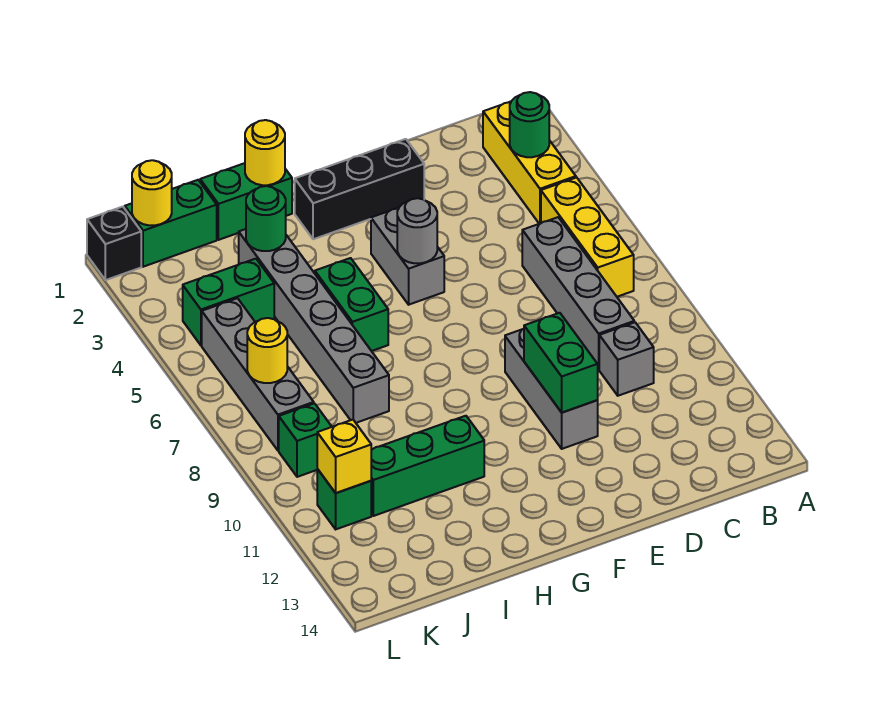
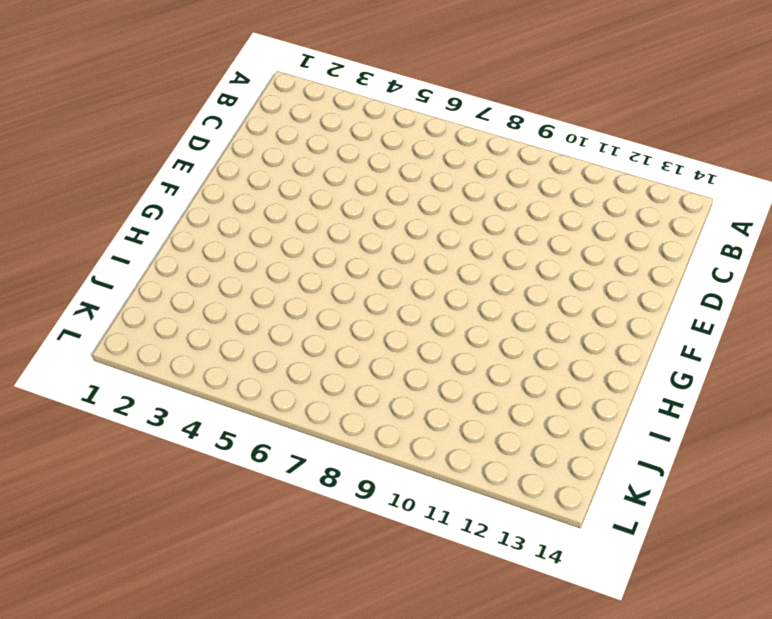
none -> yellow brick B2:B4 level 1
none -> yellow brick B5:B7 level 1
none -> grey brick C6:C9 level 1

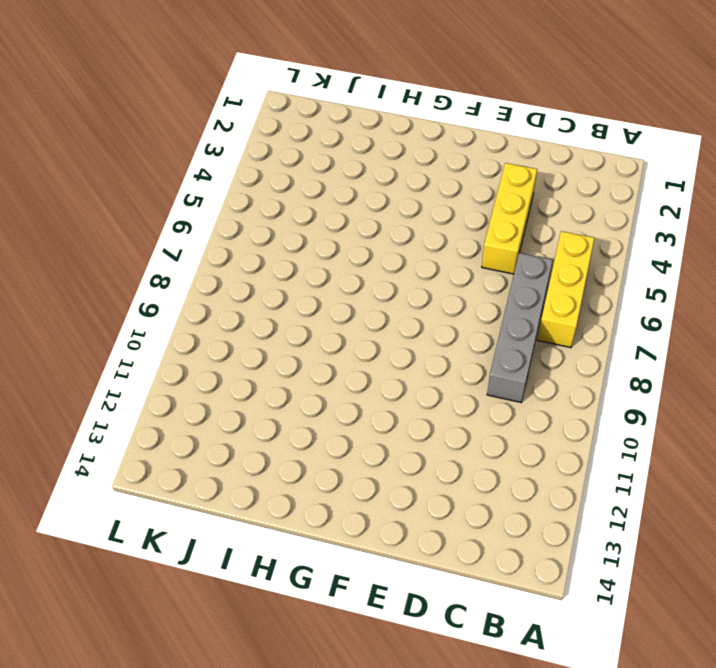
yellow brick D3:D5 level 1 -> yellow brick B2:B4 level 1
none -> grey brick C10 level 1
none -> black brick E2:G2 level 1
none -> grey brick E9:E11 level 1

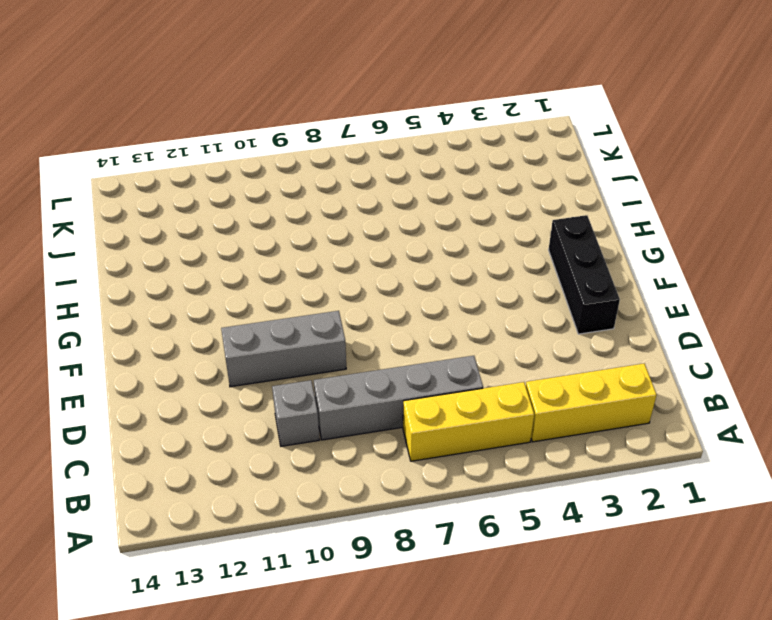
none -> grey brick F4:F5 level 1
none -> green brick H1:I1 level 1
none -> green brick H5:H6 level 1

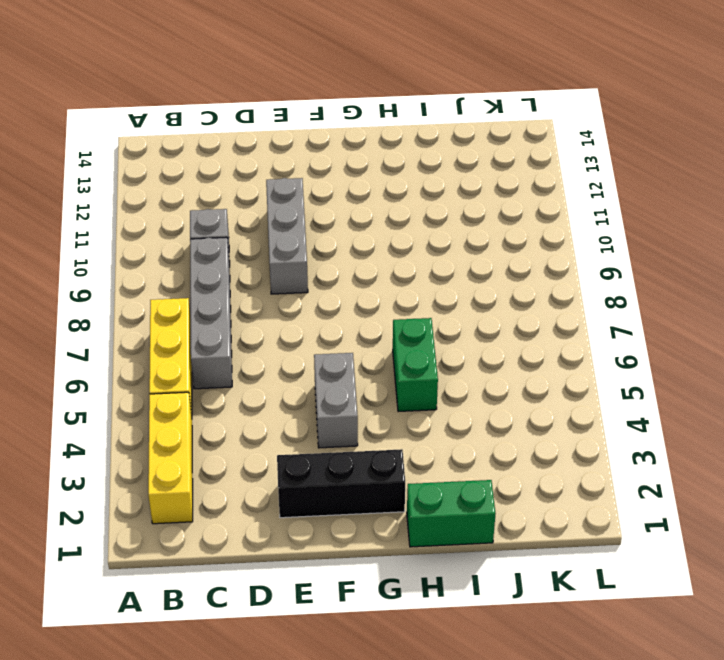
none -> green brick H11:J11 level 1
none -> grey brick I3:I8 level 1
none -> green brick J1:K1 level 1

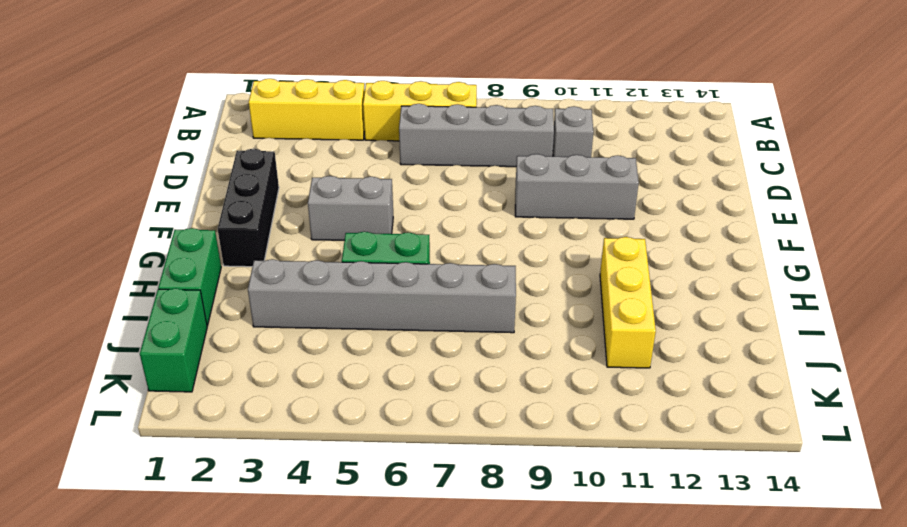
yellow brick H11:J11 level 1 -> green brick H11:J11 level 1
none -> green brick J4:K4 level 1
none -> grey brick K5:K8 level 1
none -> green brick K9 level 1

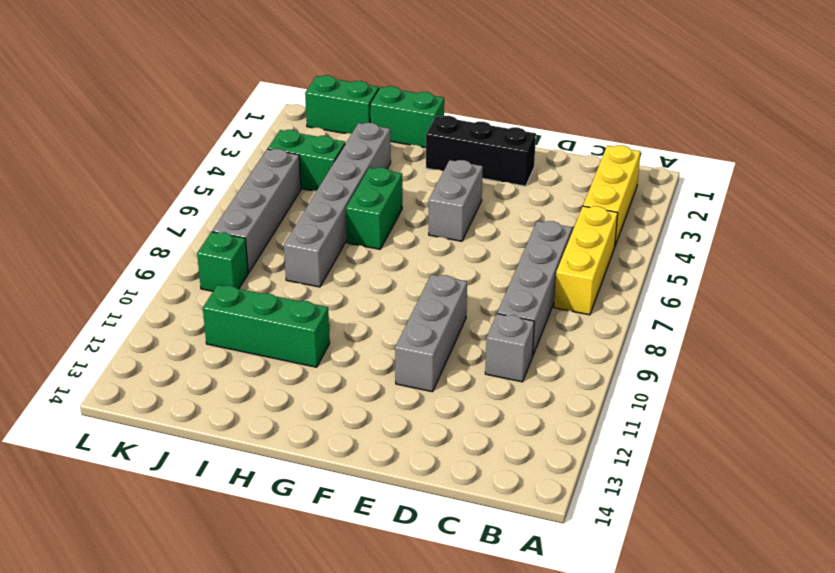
none -> green brick K11 level 1
none -> black brick L1 level 1
none -> green round brick B3 level 2

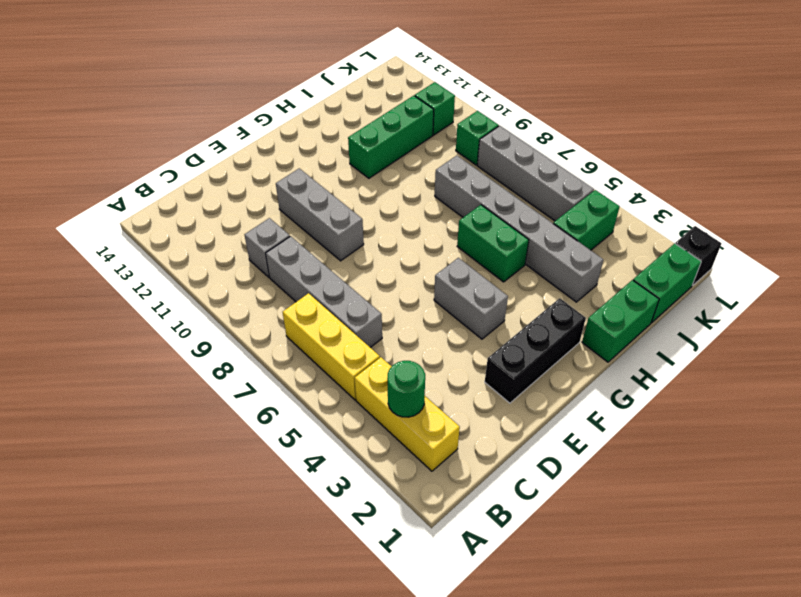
none -> green brick E10:E11 level 2
none -> grey round brick F5 level 2
none -> yellow round brick H1 level 2

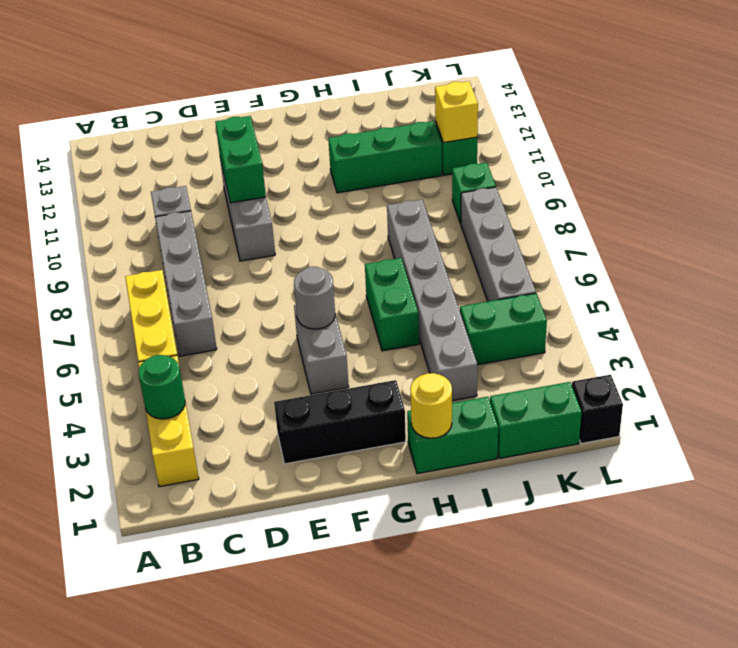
none -> green round brick I3 level 2
none -> yellow round brick K1 level 2
none -> yellow round brick K7 level 2

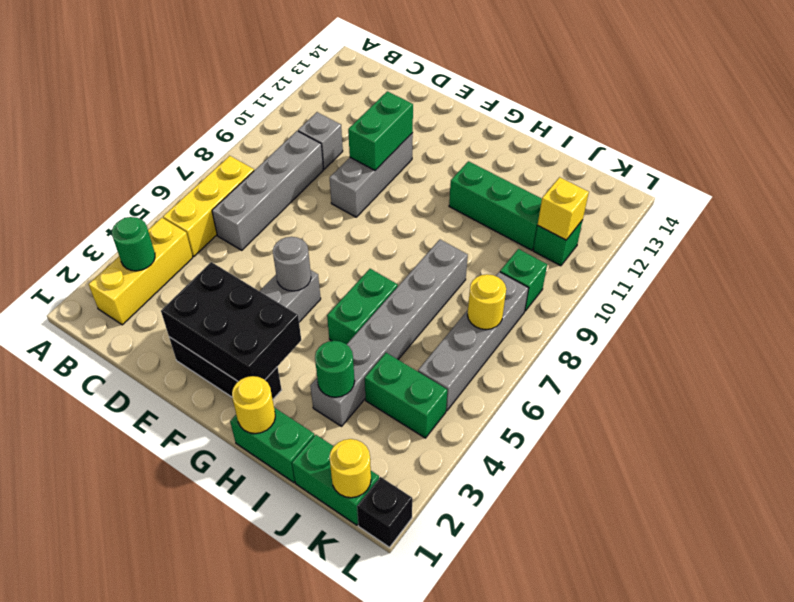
black brick E2:G3 level 2 -> none

